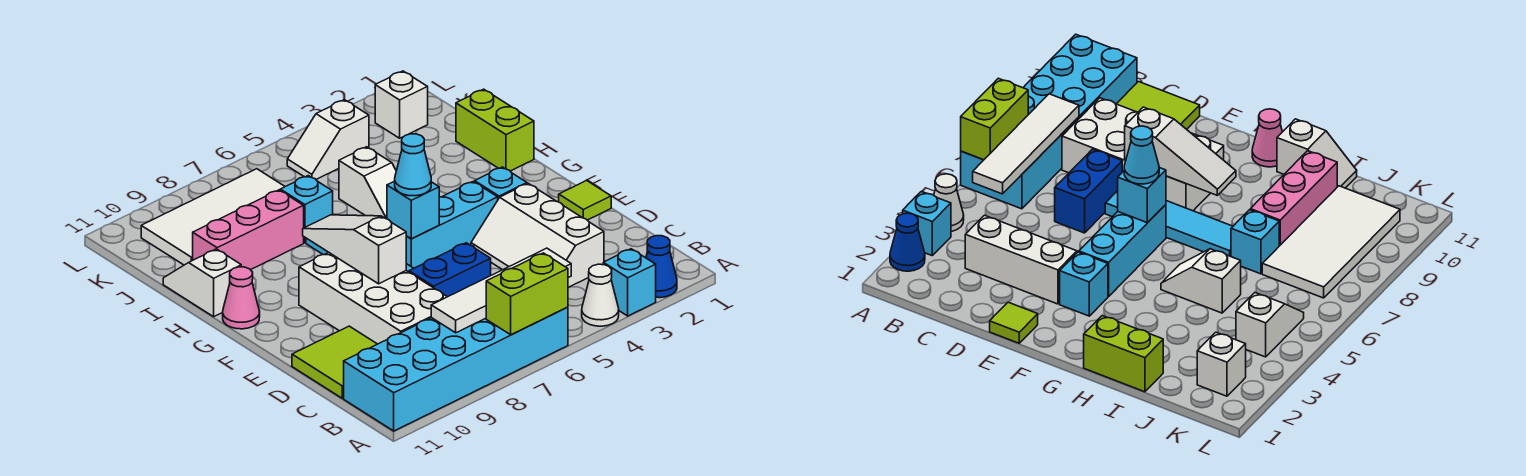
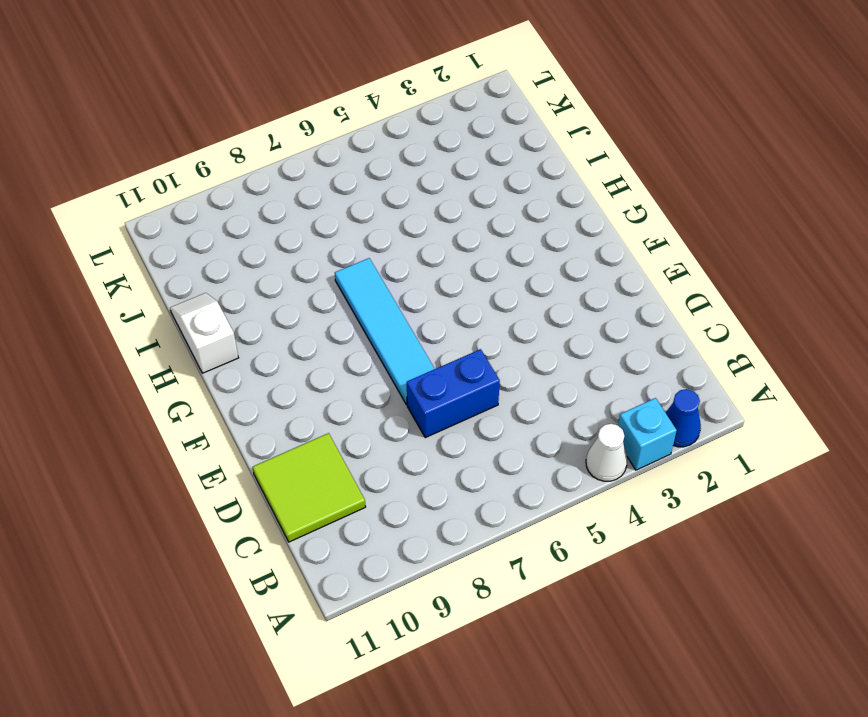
none -> cyan brick A6:B11 level 1
none -> white slope C3:E4 level 1 top 3
none -> white brick C8:F9 level 1

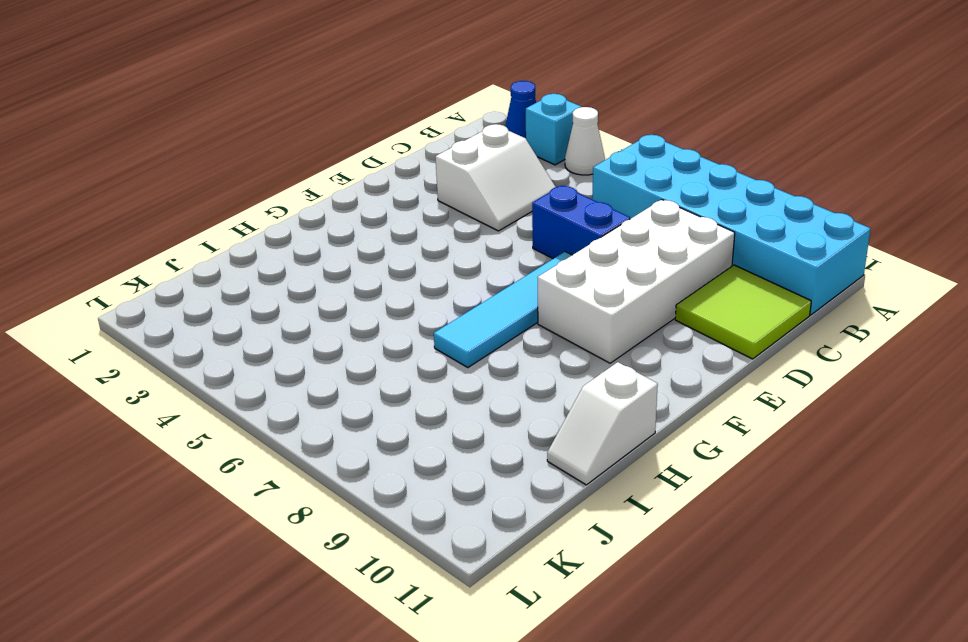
white slope C3:D4 level 1 top 3 -> white slope C3:E4 level 1 top 3
none -> lime tile E1 level 1
none -> cyan brick F3 level 1
none -> cyan brick F4:F6 level 1

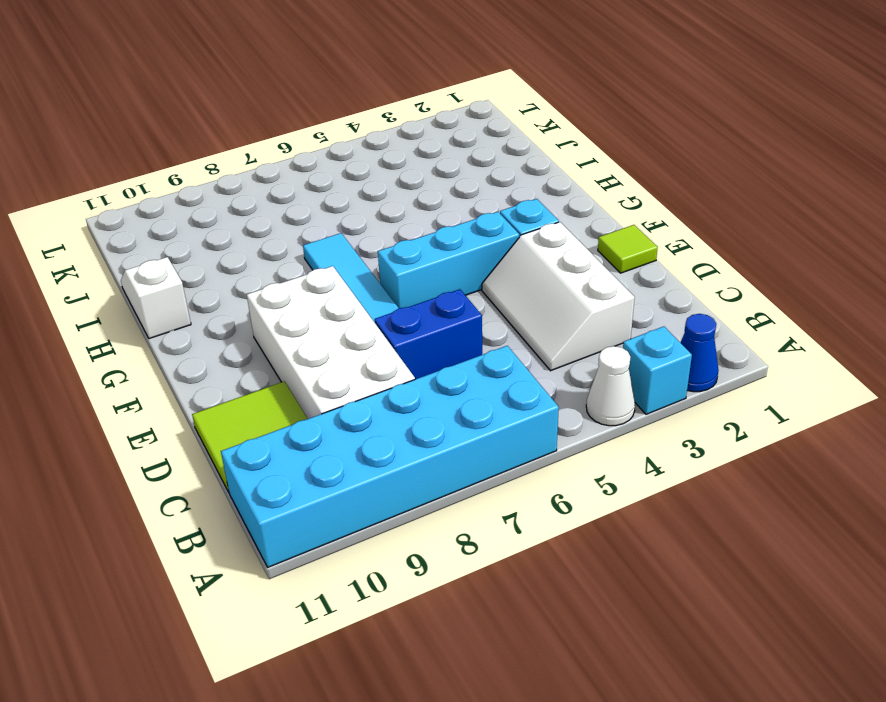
none -> pink cone G11 level 1
none -> lime brick H1:I1 level 1
none -> white slope H5:I5 level 1 top I

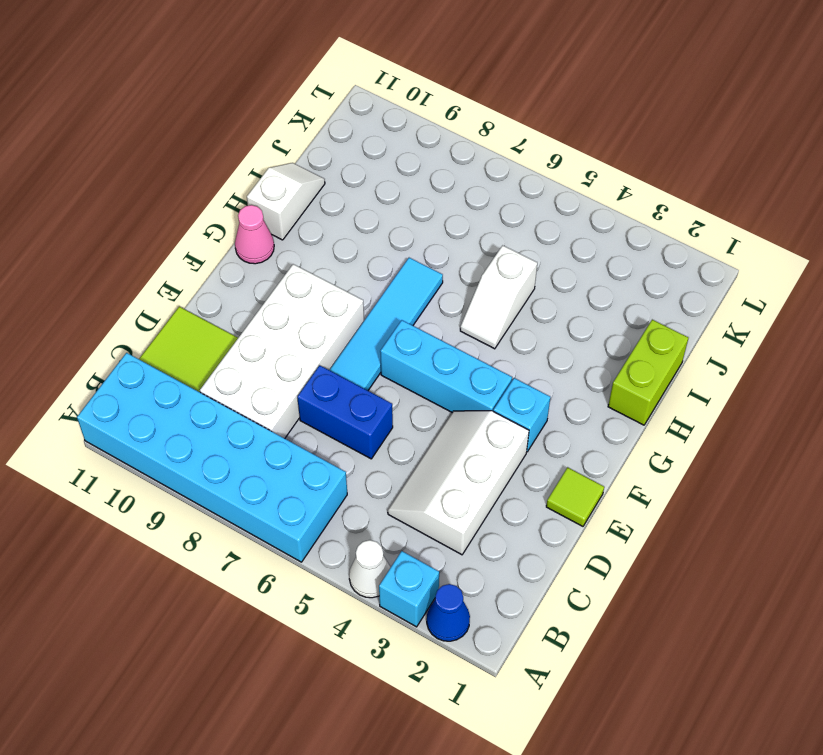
none -> cyan brick I7 level 1
none -> pink brick I8:I10 level 1
none -> white tile J7:K10 level 1

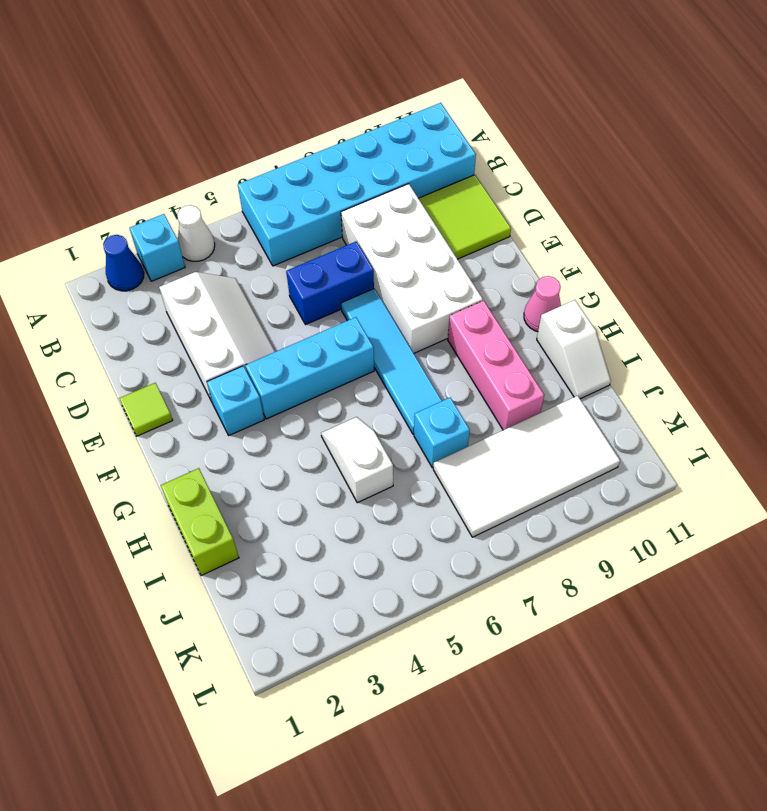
pink brick G9:I9 level 1 -> pink brick I8:I10 level 1
none -> white brick K2 level 1
none -> white slope K4:K5 level 1 top 4
none -> lime brick A6:A7 level 2

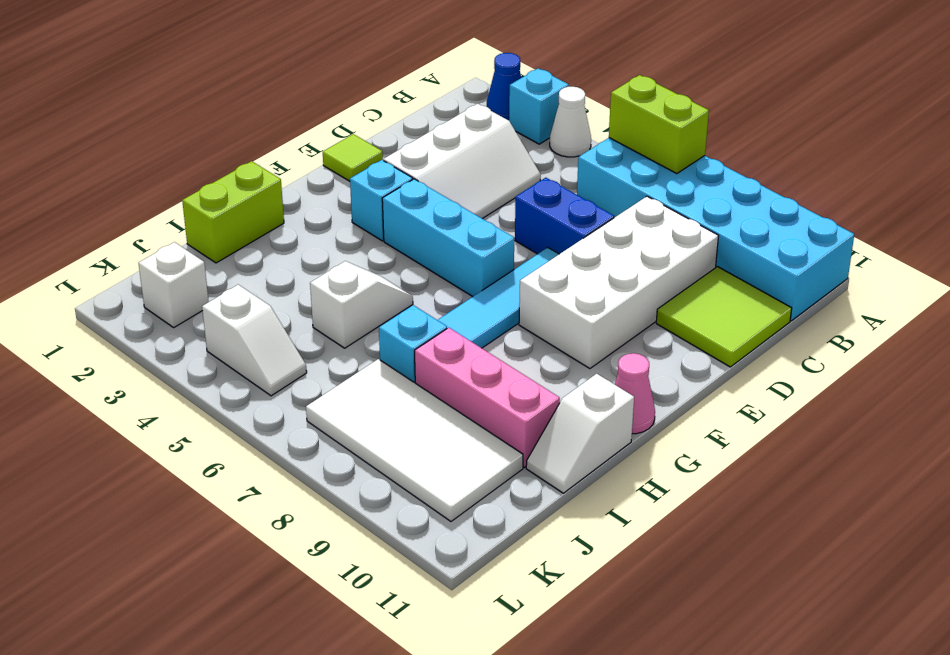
none -> white tile B5:B8 level 2
none -> white slope E8:G8 level 2 top E
none -> cyan brick F6 level 2

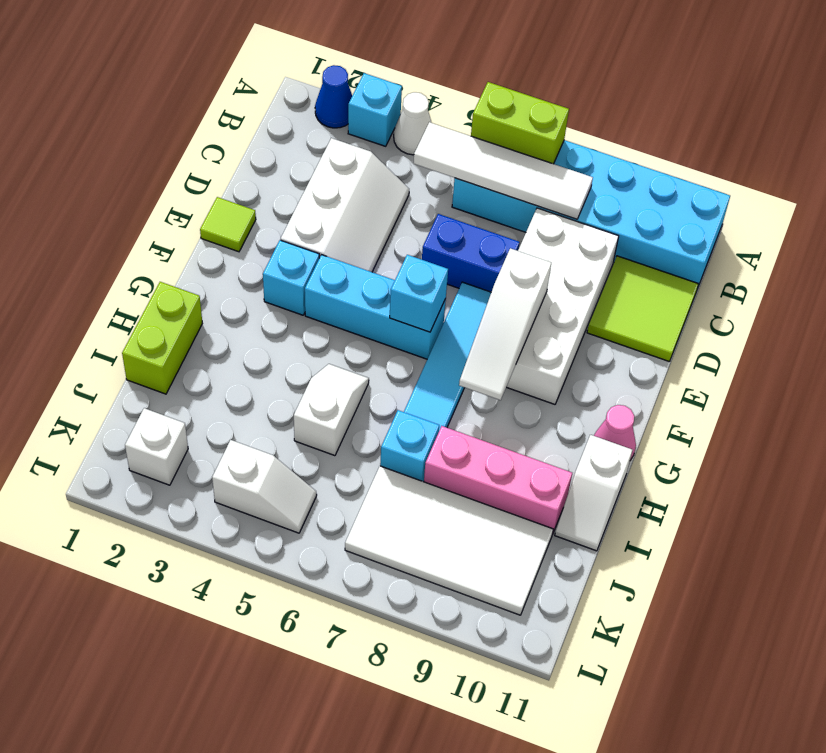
none -> cyan cone F6 level 3

